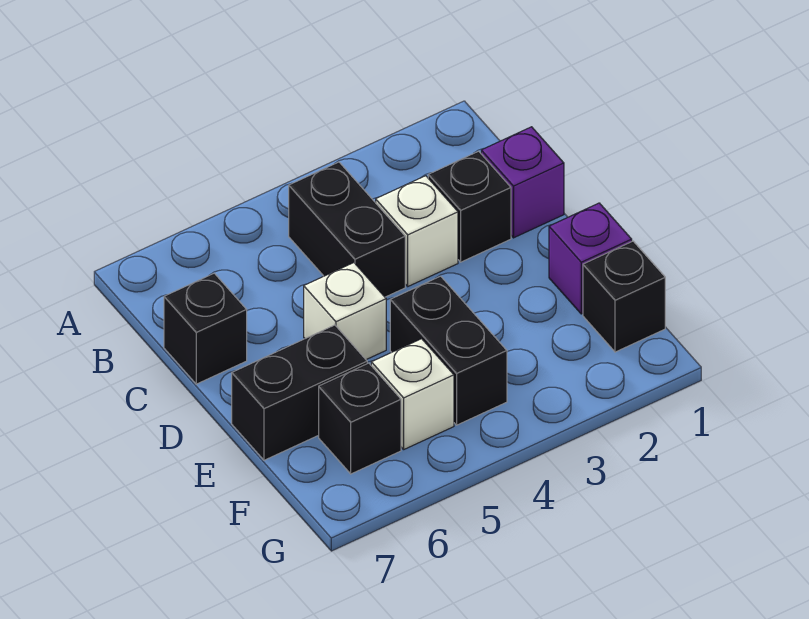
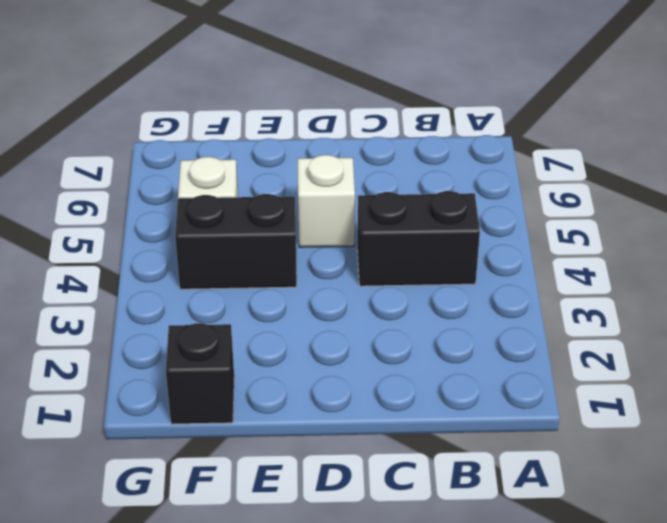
none -> purple brick C1 level 1
none -> black brick C2 level 1
none -> white brick C3 level 1

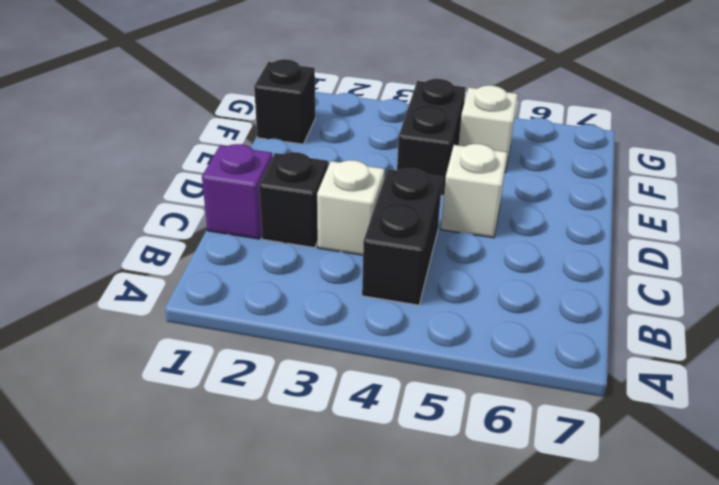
none -> black brick C7 level 1
none -> purple brick E1 level 1
none -> black brick E6:E7 level 1

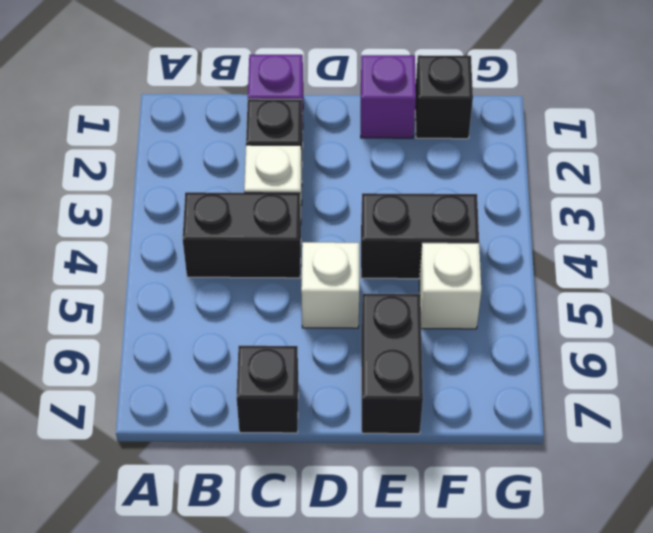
none -> black brick F6 level 1

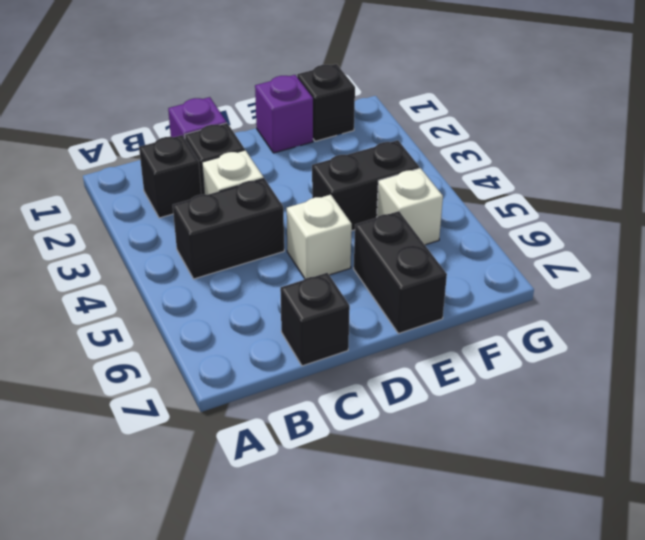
black brick B2 level 1 -> black brick F6 level 1

